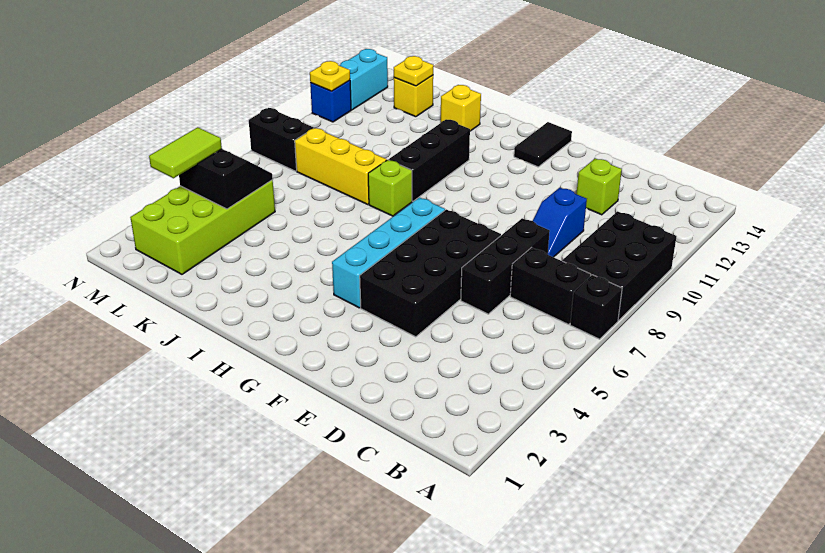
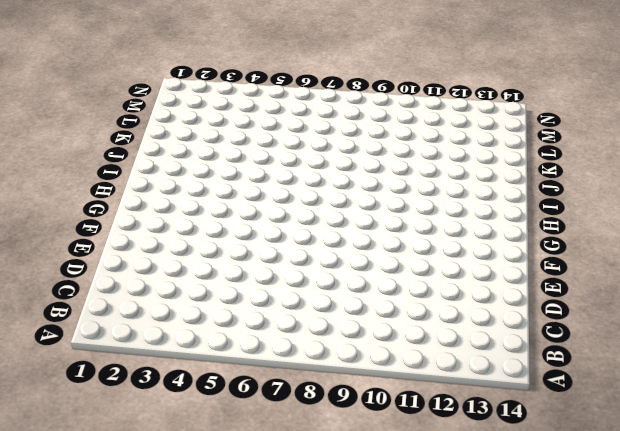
none -> black brick A7 level 1
none -> black brick A8:B10 level 1
none -> black brick B7:C7 level 1

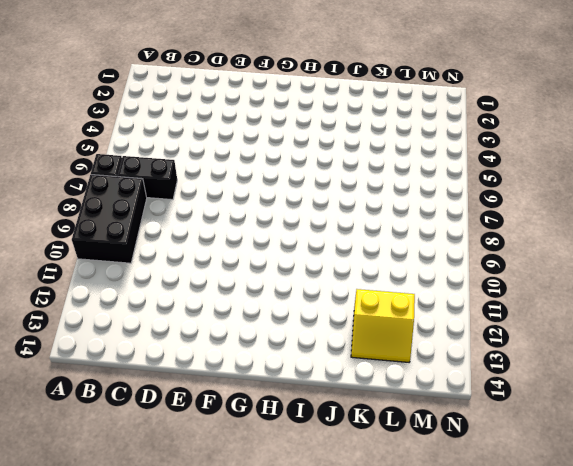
yellow slope K12:L13 level 1 top 12 -> yellow brick L13 level 1
none -> black brick D6:D8 level 1
none -> blue slope D9:D10 level 1 top 10
none -> lime brick D12 level 1

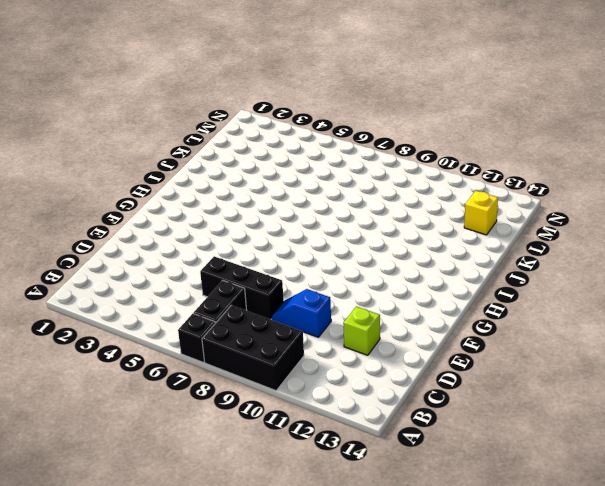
none -> black brick E4:F7 level 1
none -> cyan brick G4:G7 level 1
none -> black tile G13:G14 level 1

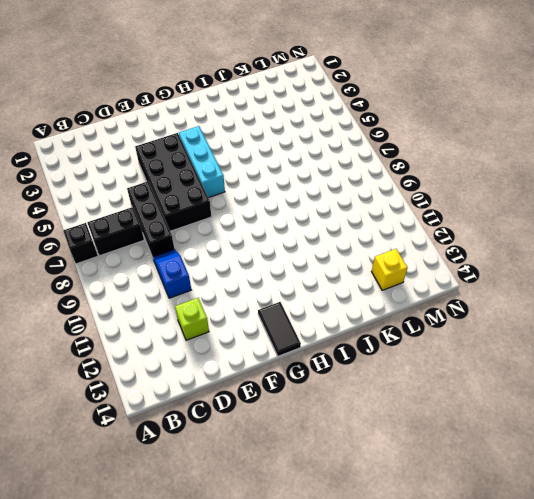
cyan brick G4:G6 level 1 -> cyan brick G4:G7 level 1
none -> black brick A8:B10 level 1
none -> lime brick I8 level 1
none -> black brick I9:I11 level 1

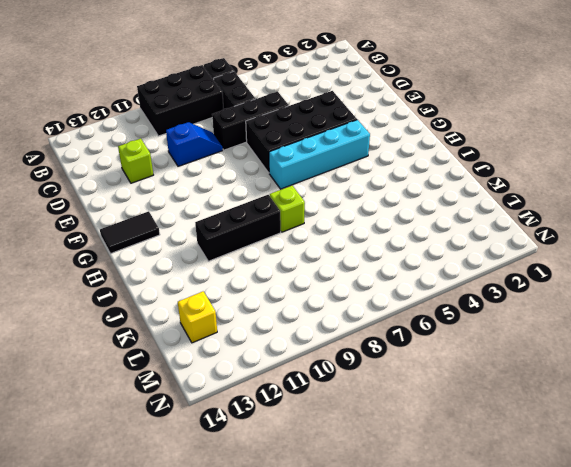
none -> yellow brick J8:L8 level 1
none -> yellow brick J13 level 1
none -> lime brick L2:M5 level 1

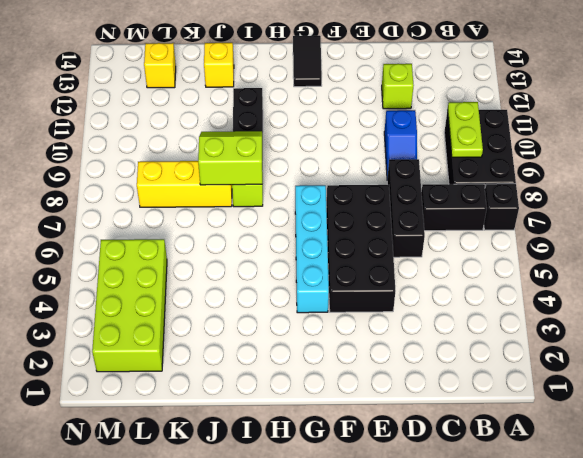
lime plate B9:B10 level 2 -> none
lime slope I8:J9 level 2 top 8 -> none
none -> black brick M8:N8 level 1
none -> blue brick N11 level 1
none -> cyan brick N12:N13 level 1

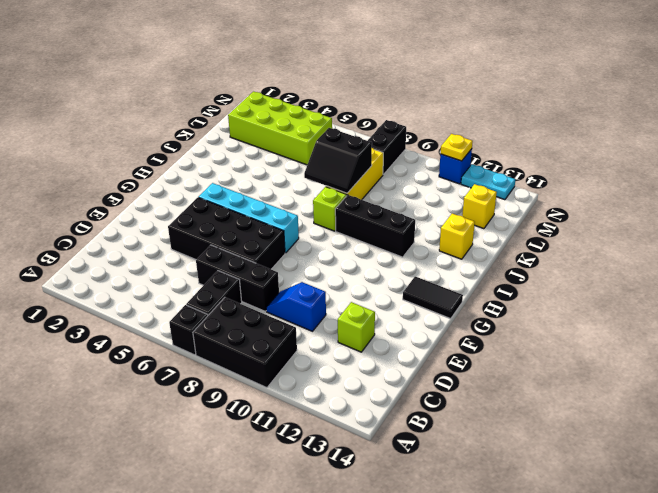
black slope J7:K8 level 2 top K -> black slope L4:M5 level 2 top 4
cyan plate N12:N13 level 1 -> cyan brick N12:N13 level 1
none -> yellow plate L13 level 2
none -> lime tile M3:M4 level 3

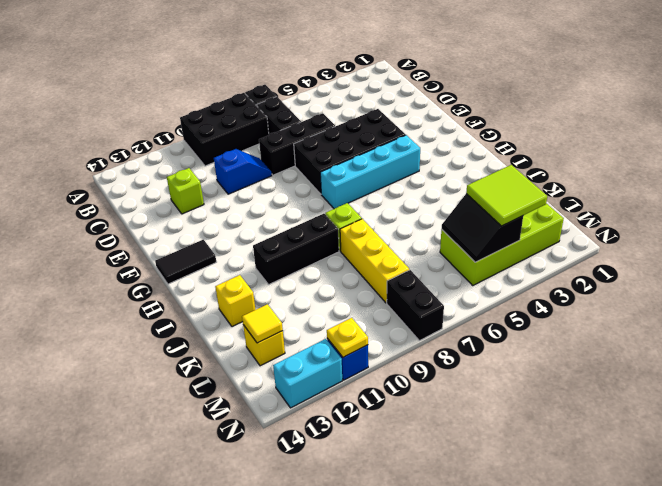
lime tile L3:M4 level 3 -> lime tile M3:M4 level 3
yellow tile L13 level 2 -> yellow plate L13 level 2

